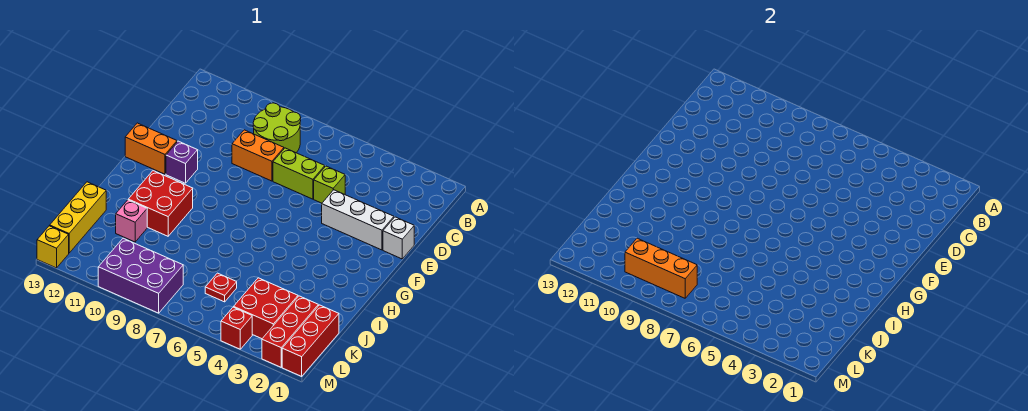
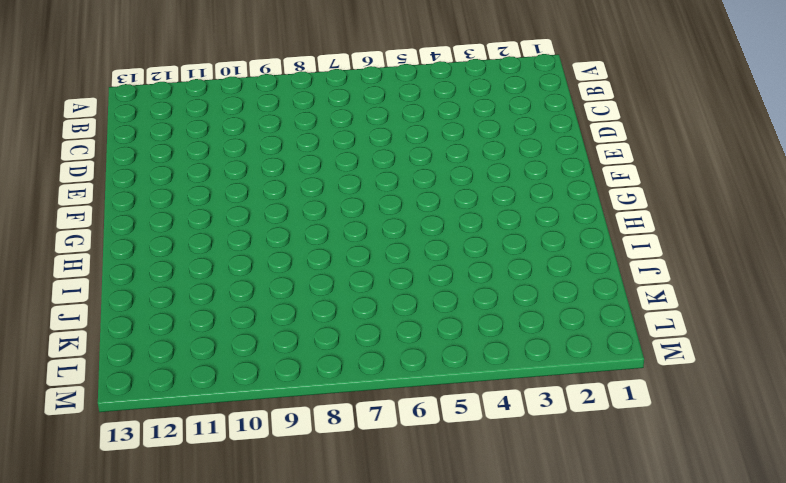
none -> lime round brick B8:C9 level 1
none -> lime brick D5 level 1
none -> lime brick D6:D7 level 1

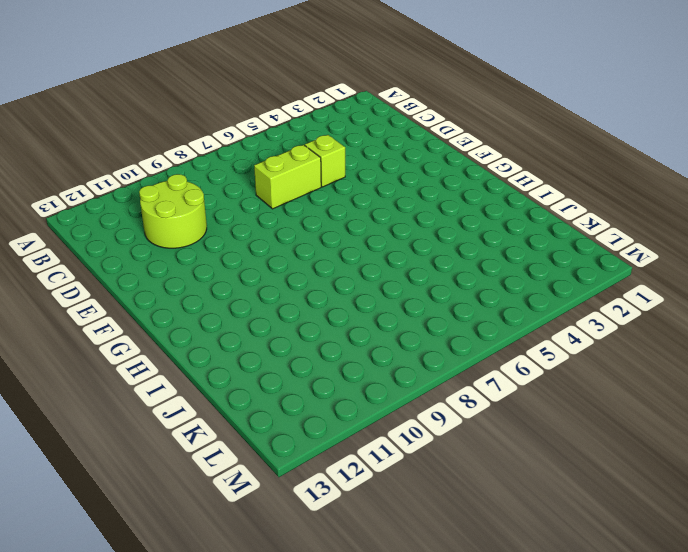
lime round brick C10:D11 level 1 -> lime round brick B8:C9 level 1
none -> orange brick D8:D9 level 1
none -> white brick E1 level 1
none -> white brick E2:E4 level 1

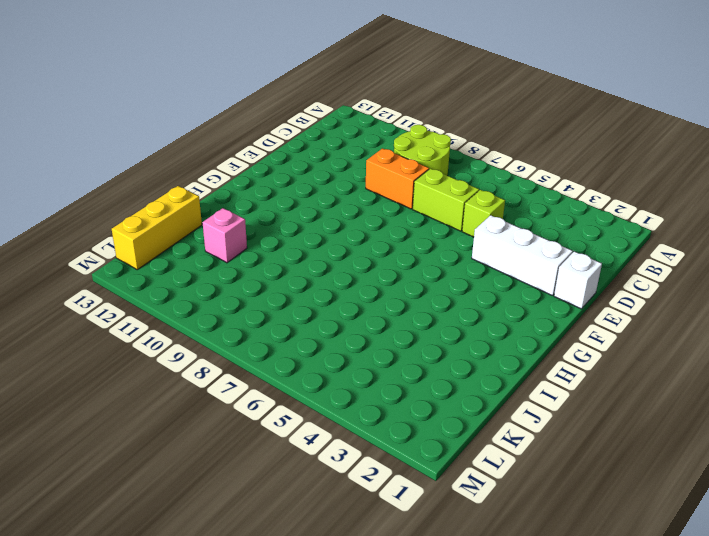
none -> purple brick F11 level 1
none -> orange brick F12:F13 level 1
none -> red brick H10:I11 level 1

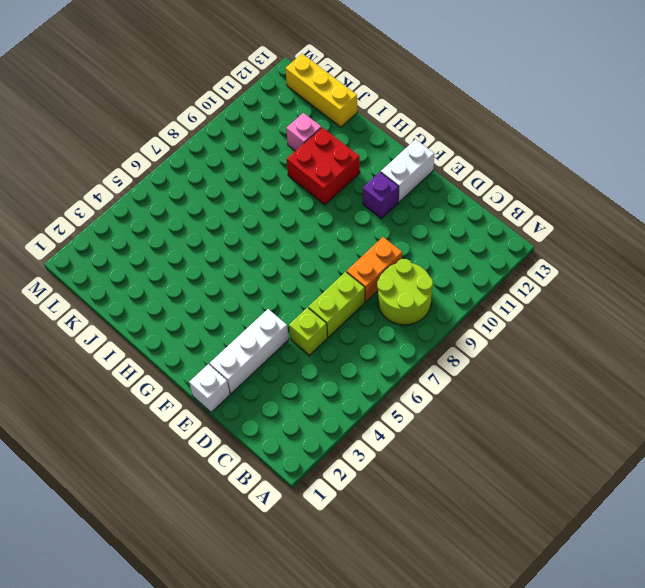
white brick F12:F13 level 1 -> orange brick F12:F13 level 1
none -> red brick K1:M1 level 1
none -> red brick K2:M2 level 1
none -> red brick K3:L4 level 1

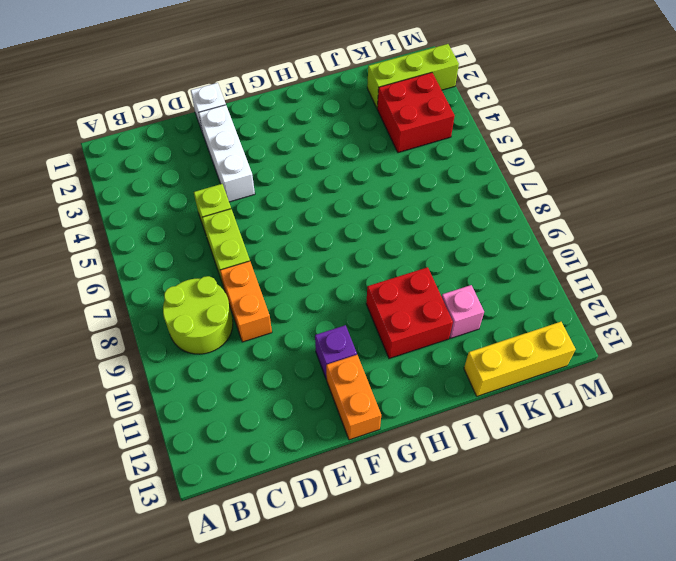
lime brick K2:M2 level 1 -> red brick K2:M2 level 1
none -> red brick K1:M1 level 1
none -> red plate K6 level 1
none -> purple brick L8:M10 level 1

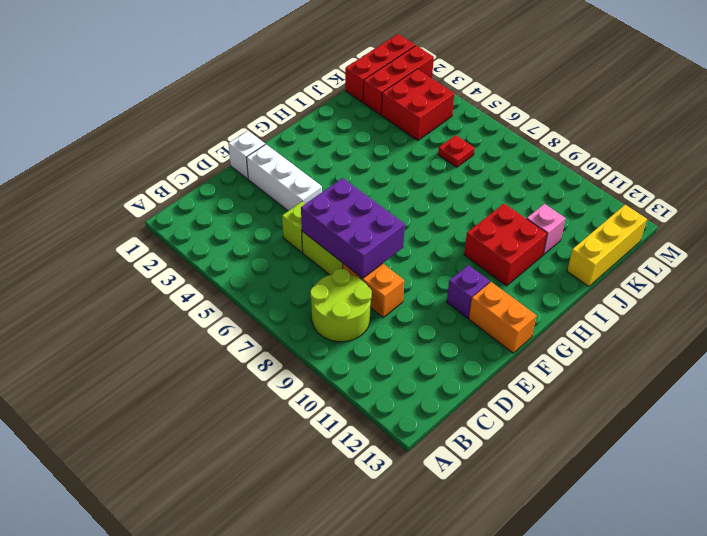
purple brick D6:E8 level 2 -> purple brick L8:M10 level 1
none -> red brick M4 level 1
none -> yellow brick M13 level 1
none -> orange brick L8:L10 level 2

